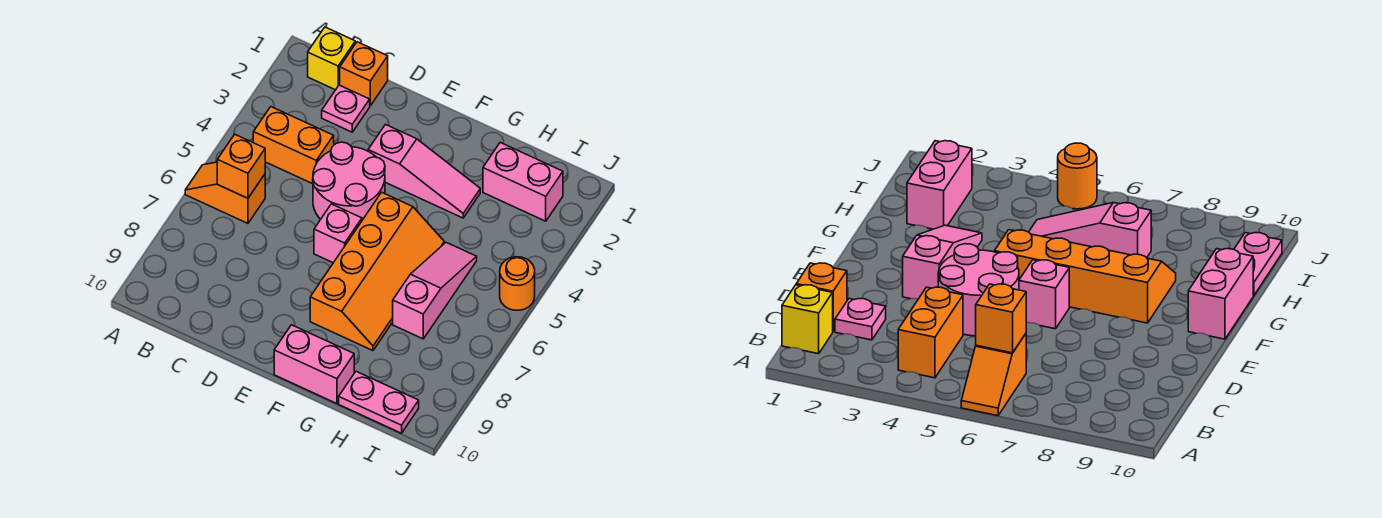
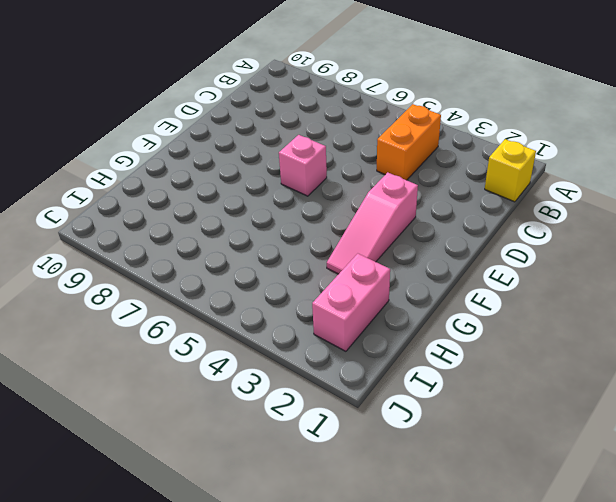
none -> orange slope A6:B6 level 1 top B
none -> orange brick C1 level 1
none -> pink plate C2 level 1

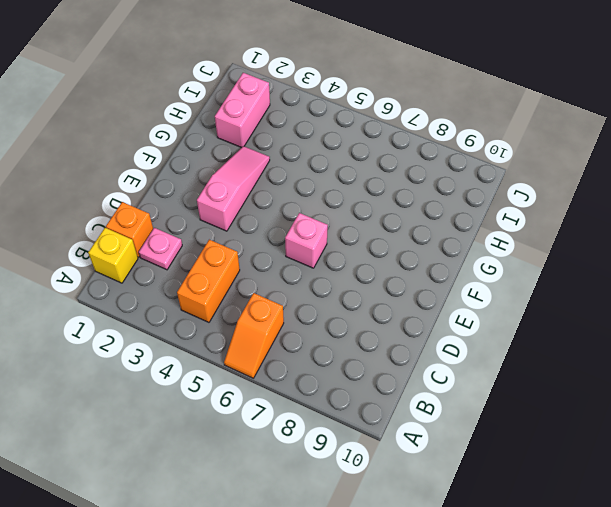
none -> pink round brick D4:E5 level 1
none -> orange slope F5:G8 level 1 top F
none -> pink brick F10:G10 level 1

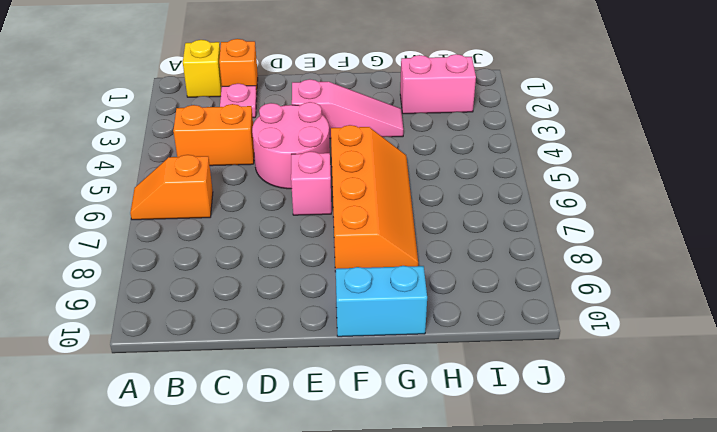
cyan brick F10:G10 level 1 -> pink brick F10:G10 level 1
none -> pink slope H5:H7 level 1 top 7
none -> pink plate H10:I10 level 1
none -> orange round brick J5 level 1

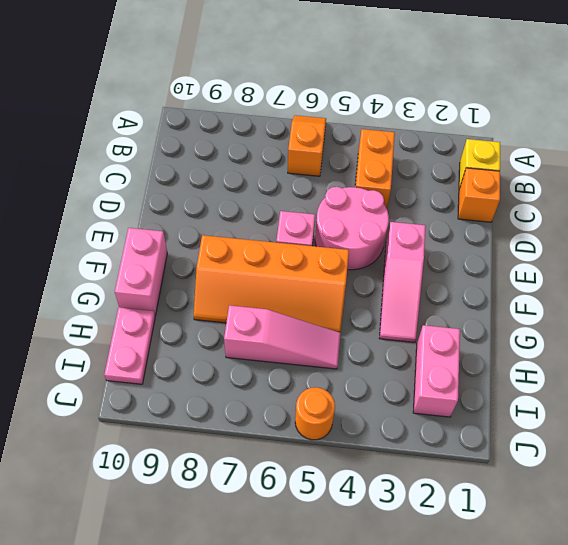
none -> pink plate C2 level 1
none -> orange brick B6 level 2

